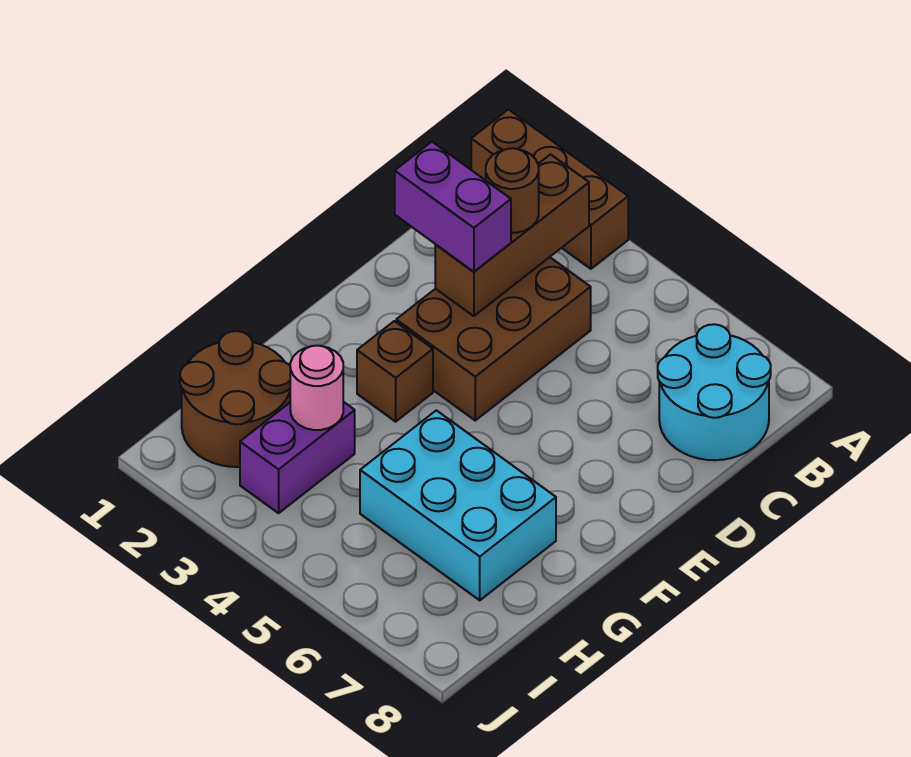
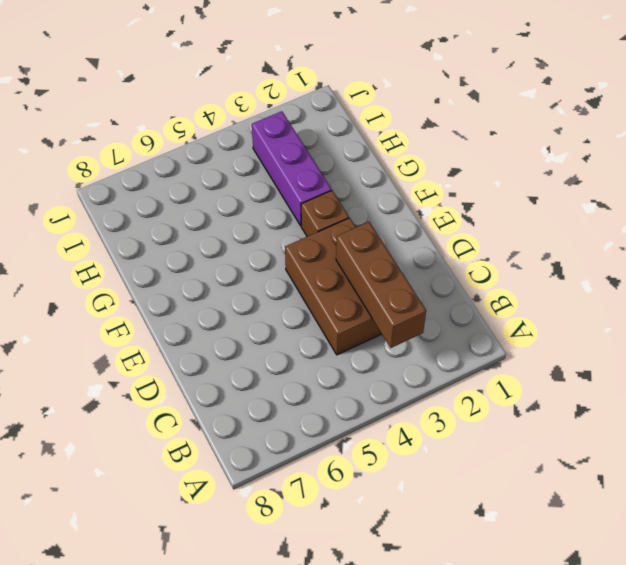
purple brick G3:I3 level 1 -> purple brick H3:I3 level 1
none -> brown brick A1:A3 level 1
none -> cyan round brick B7:C8 level 1

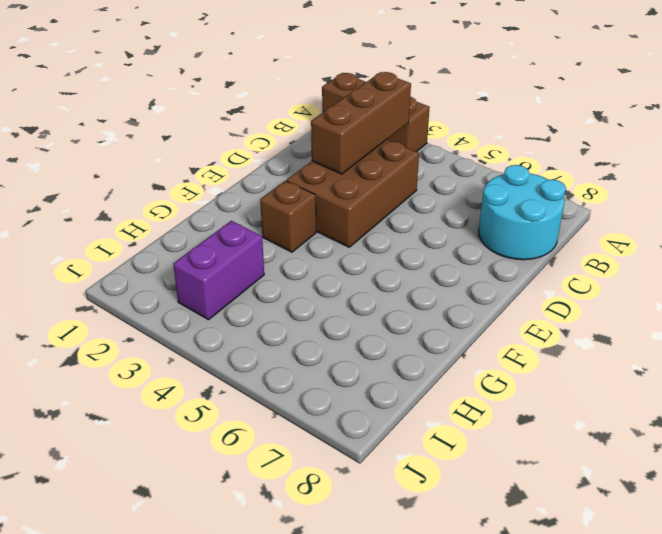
none -> cyan brick G5:H7 level 1
none -> brown round brick H1:I2 level 1

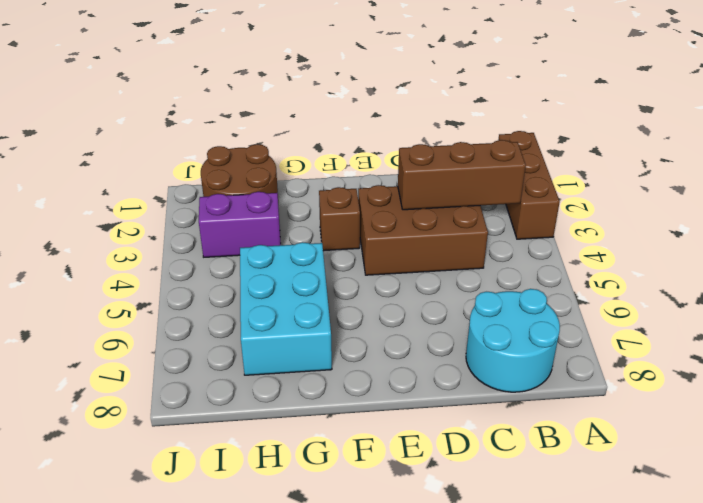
none -> pink round brick H3 level 2
none -> brown round brick C3 level 3

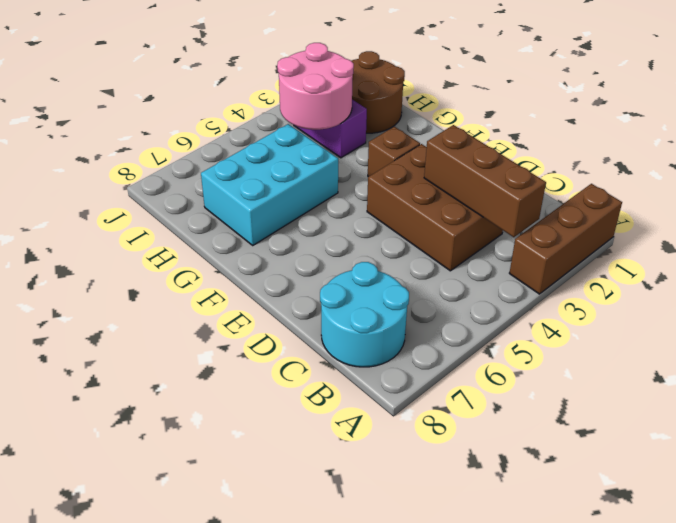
pink round brick H3:I4 level 2 -> pink round brick H3 level 2
none -> brown round brick C3 level 3
none -> purple brick D2:D3 level 3

